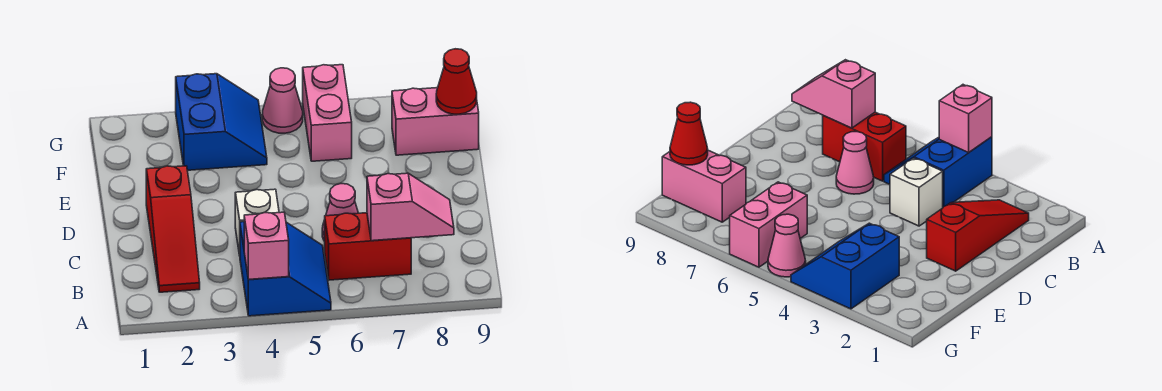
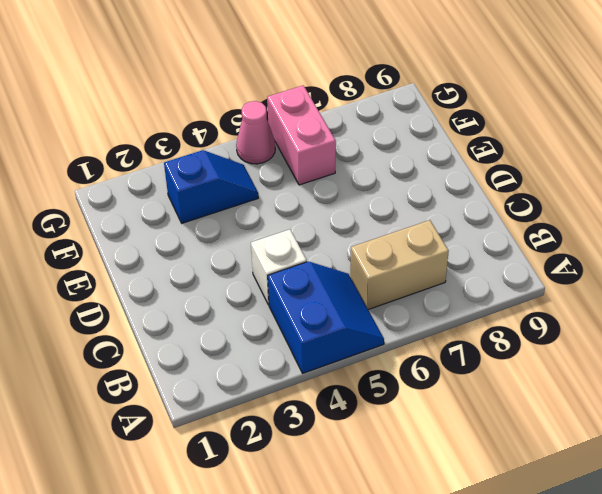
tan brick B6:B7 level 1 -> red brick B6:B7 level 1
blue slope F3:F4 level 1 top 3 -> blue slope F3:G4 level 1 top 3
none -> red slope B2:D2 level 1 top D
none -> pink cone C6 level 1
none -> pink brick F8:F9 level 1

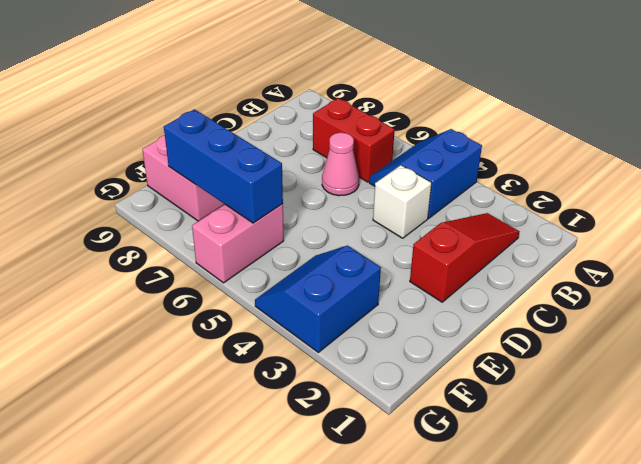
blue brick F6:F8 level 2 -> none
none -> pink cone G5 level 1
none -> pink brick A4 level 2
none -> pink slope B7:B8 level 2 top 7

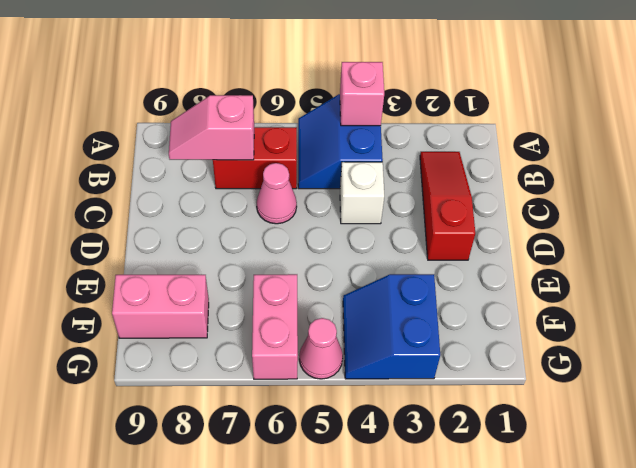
none -> red cone F9 level 2

